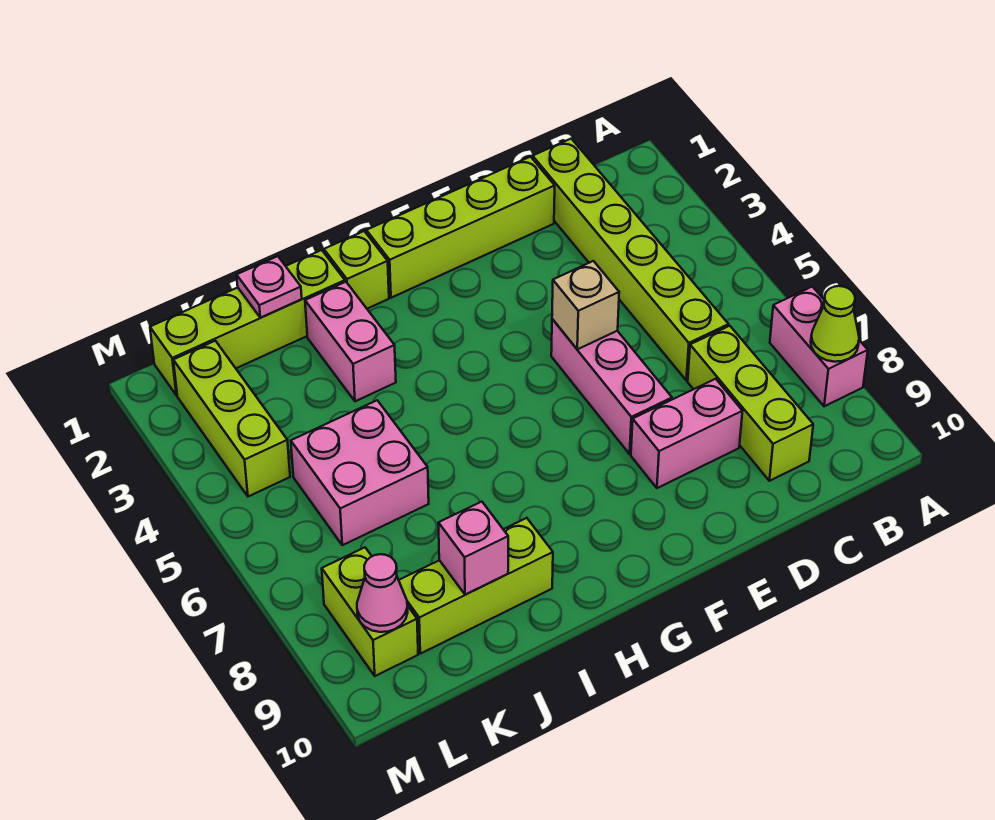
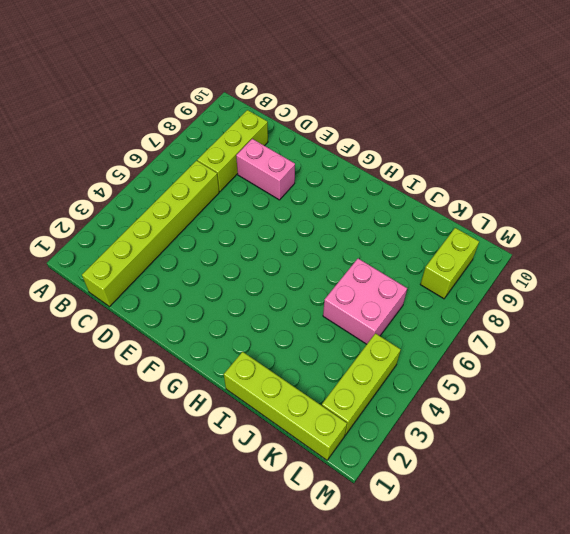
none -> pink brick A7:A8 level 1
none -> lime brick D1:G1 level 1
none -> pink brick E5:E7 level 1

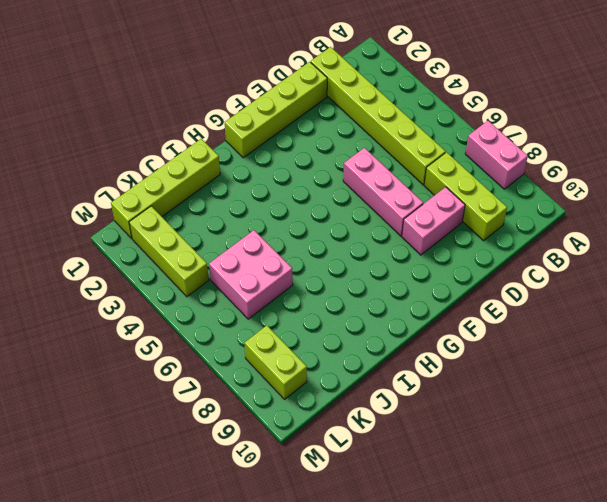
none -> lime brick H1 level 1
none -> pink brick I2:I3 level 1
none -> lime brick I9:K9 level 1

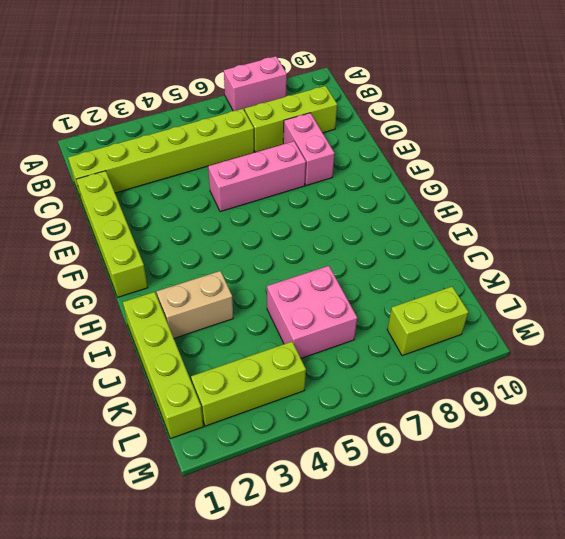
tan brick I2:I3 level 1 -> pink brick I2:I3 level 1
none -> lime brick H1 level 1
none -> lime brick I9:K9 level 1
none -> lime cone A8 level 2

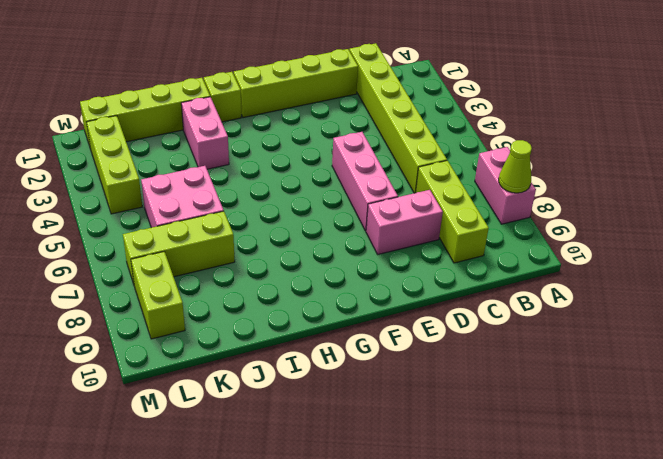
lime brick J7:L7 level 1 -> lime brick I9:K9 level 1
none -> tan brick E5 level 2
none -> pink plate J1 level 2
none -> pink brick J9 level 2

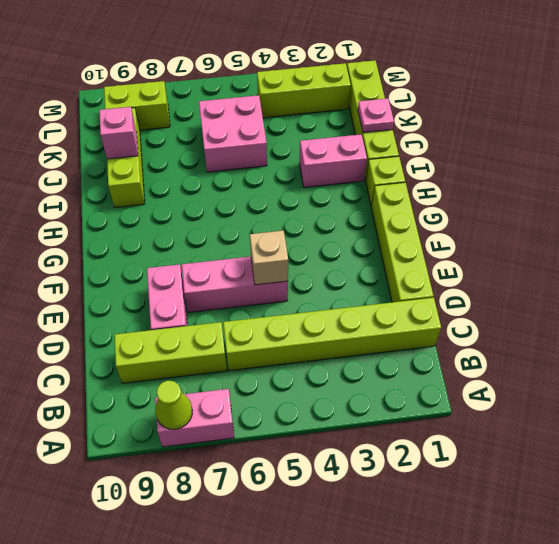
none -> pink cone L9 level 2

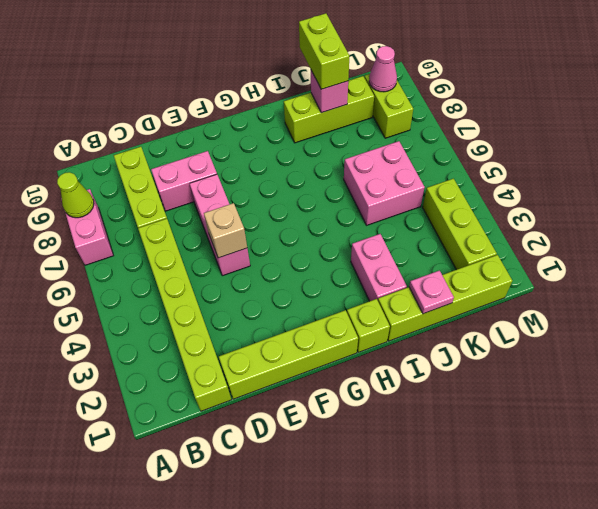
lime brick J9:J10 level 3 -> none

